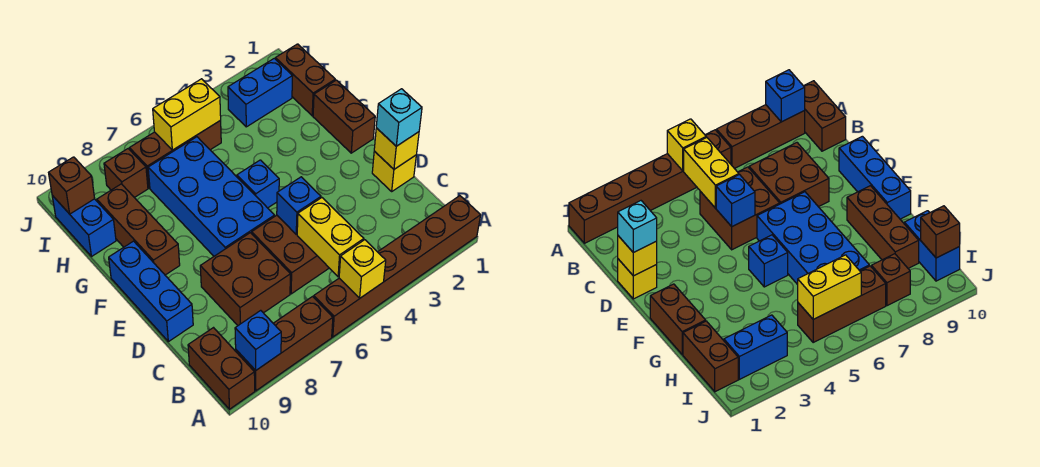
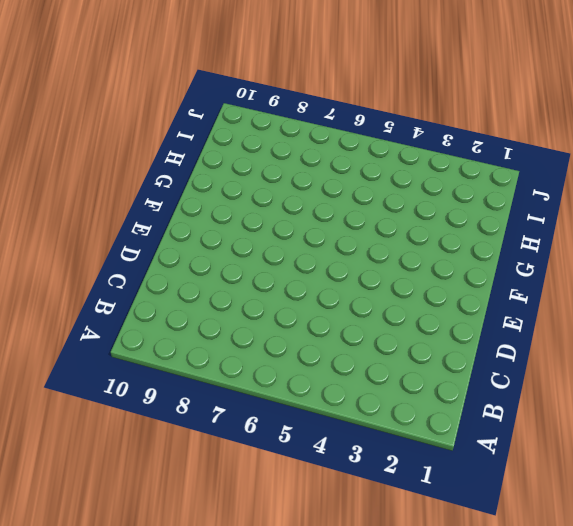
none -> brown brick A1:A6 level 1
none -> brown brick A7:A9 level 1
none -> brown brick A10:B10 level 1

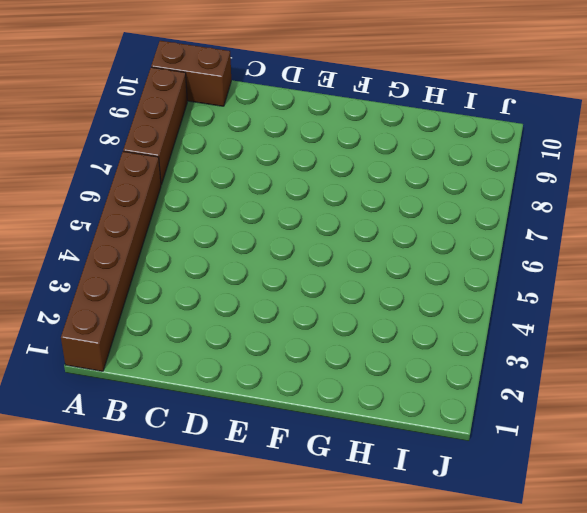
none -> brown brick C5:D6 level 1
none -> brown brick C7:D8 level 1
none -> yellow brick D1 level 1

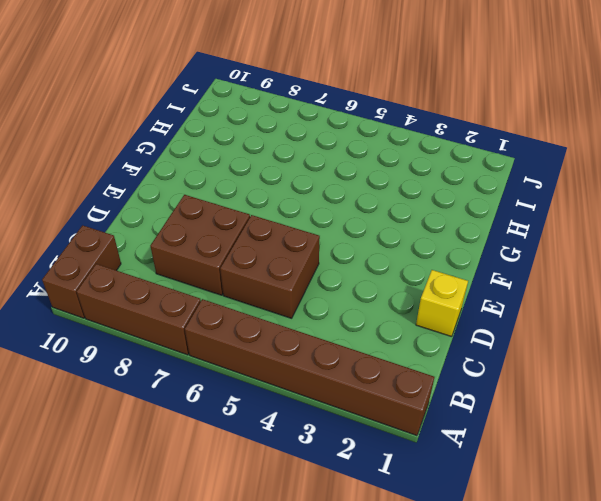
none -> blue brick D10:F10 level 1
none -> blue brick E6:H7 level 1
none -> brown brick F1:G1 level 1

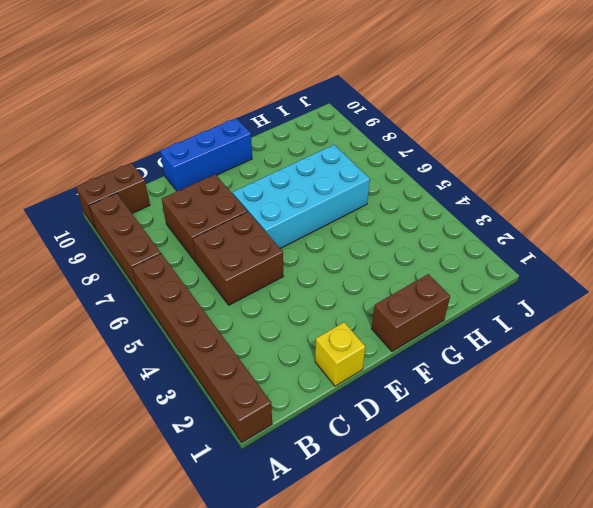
cyan brick E6:H7 level 1 -> blue brick E6:H7 level 1
none -> blue brick F5 level 1
none -> brown brick F9:H9 level 1
none -> brown brick H1:I1 level 1

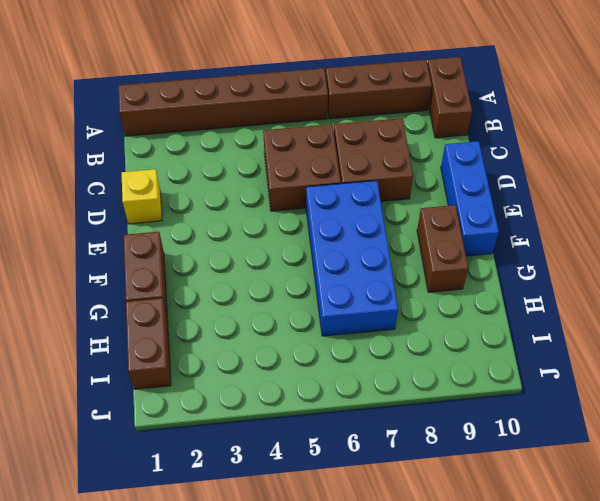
brown brick F9:G9 level 1 -> brown brick F9:H9 level 1
none -> blue brick F5 level 1
none -> blue brick H10:I10 level 1
none -> blue brick I2:I3 level 1

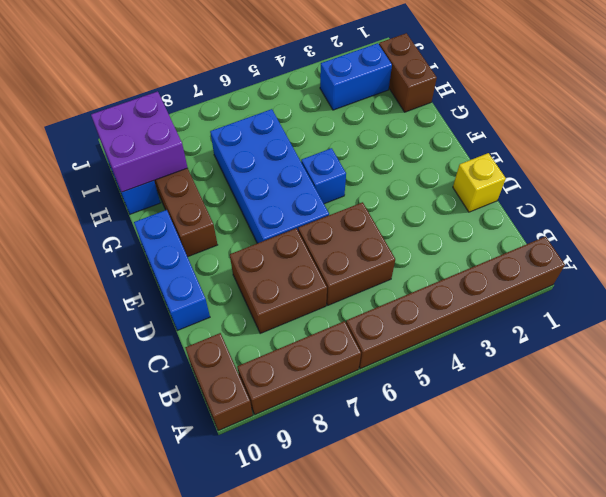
purple brick H9:I10 level 2 -> brown brick I10 level 2
none -> brown brick F1:G1 level 1
none -> brown brick I5:I7 level 1
none -> brown brick I8 level 1

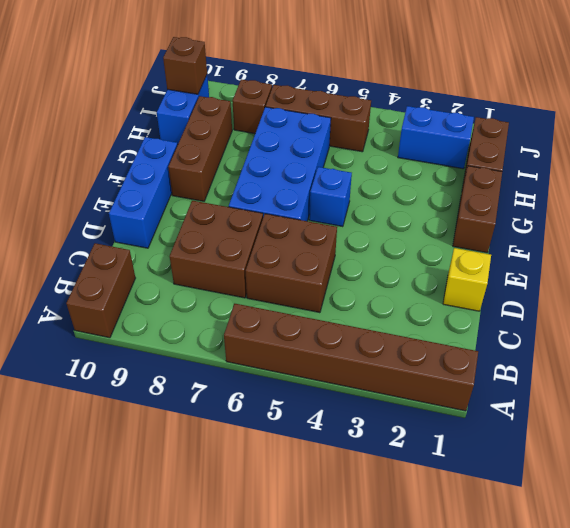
none -> brown brick A7:A9 level 1
none -> yellow brick A5 level 2
none -> blue brick A9 level 2

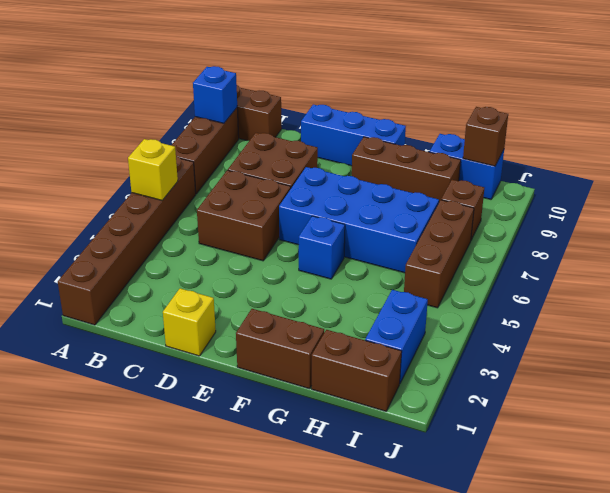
none -> yellow brick B5:C5 level 2
none -> yellow brick D1 level 2
none -> blue brick D5 level 2

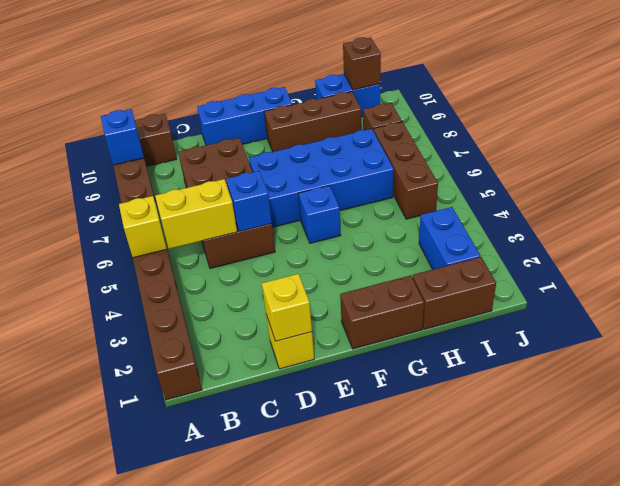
none -> yellow brick I5:I6 level 2
none -> cyan brick D1 level 3

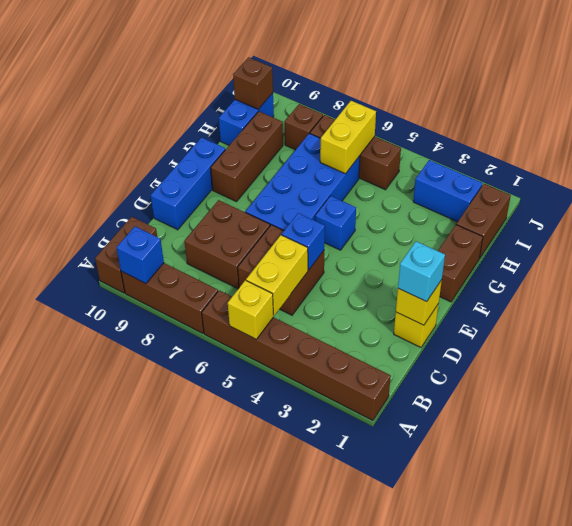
yellow brick H6:I6 level 2 -> yellow brick I5:I6 level 2

